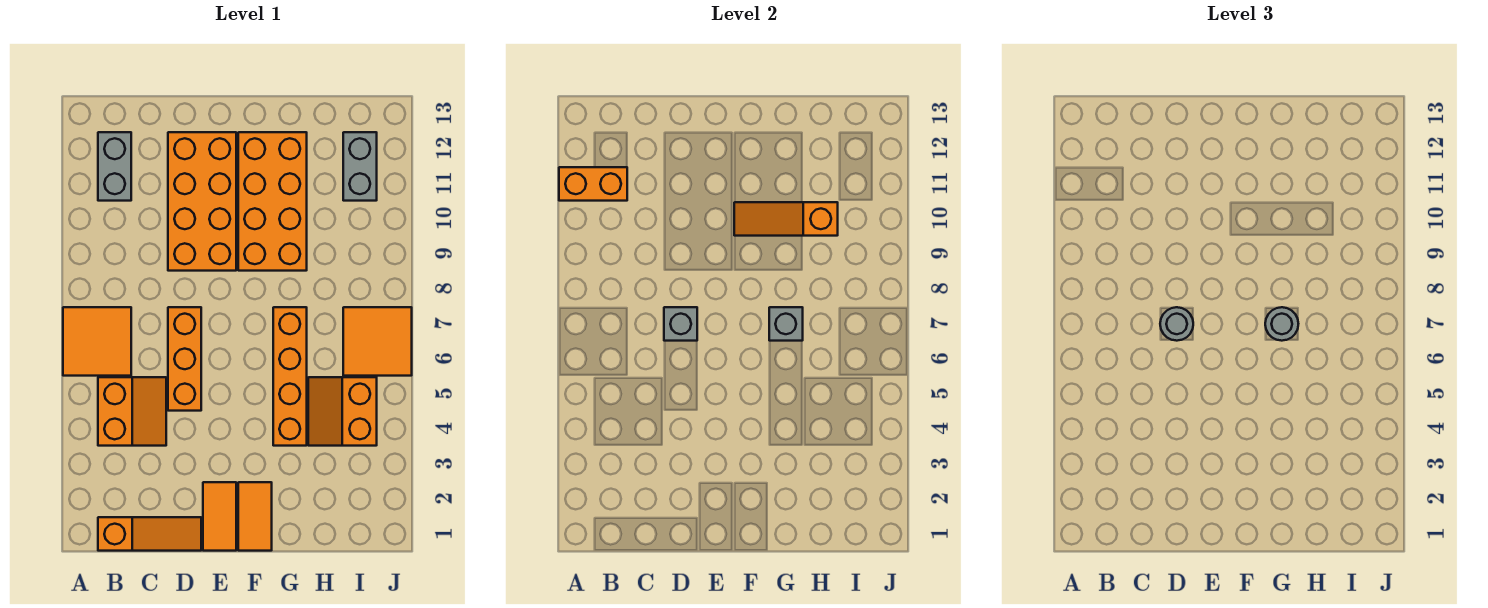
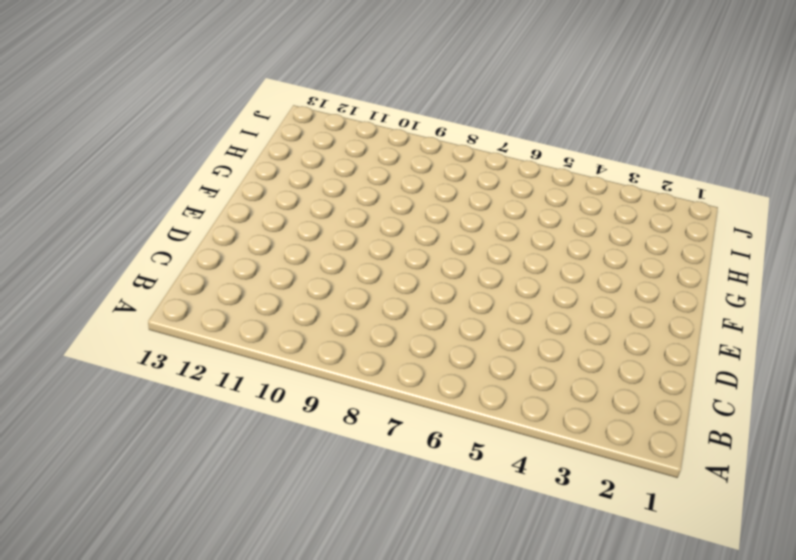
none -> orange tile A6:B7 level 1
none -> orange slope B1:D1 level 1 top B
none -> orange slope B4:C5 level 1 top B

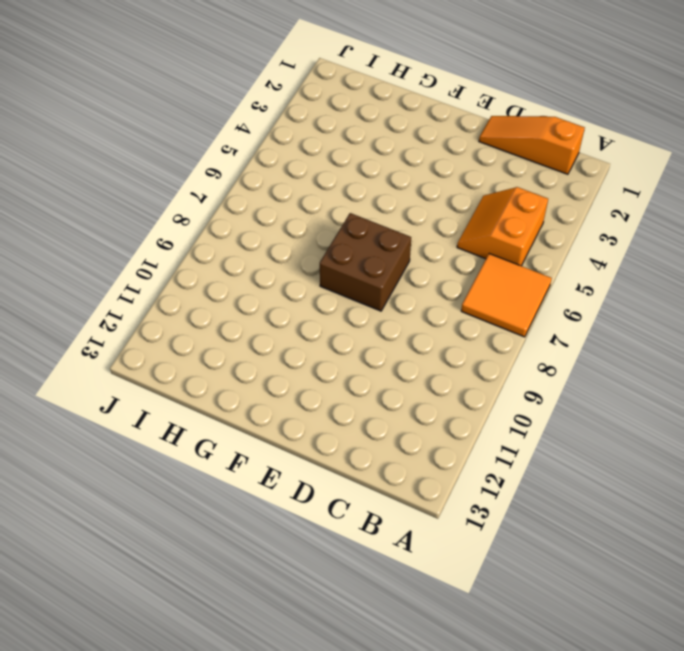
brown brick E7:F8 level 1 -> none
none -> grey brick B11:B12 level 1
none -> orange brick D5:D7 level 1
none -> orange brick D9:E12 level 1

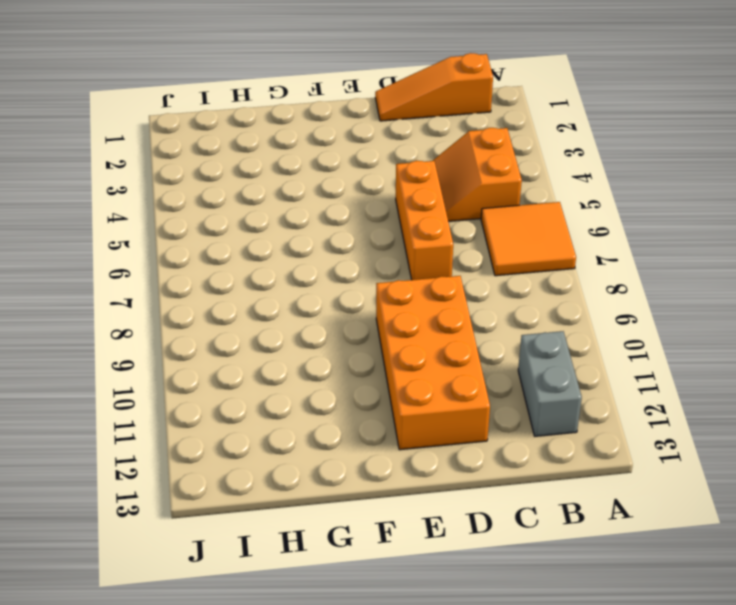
none -> orange tile E1:E2 level 1
none -> orange tile F1:F2 level 1
none -> orange brick F9:G12 level 1

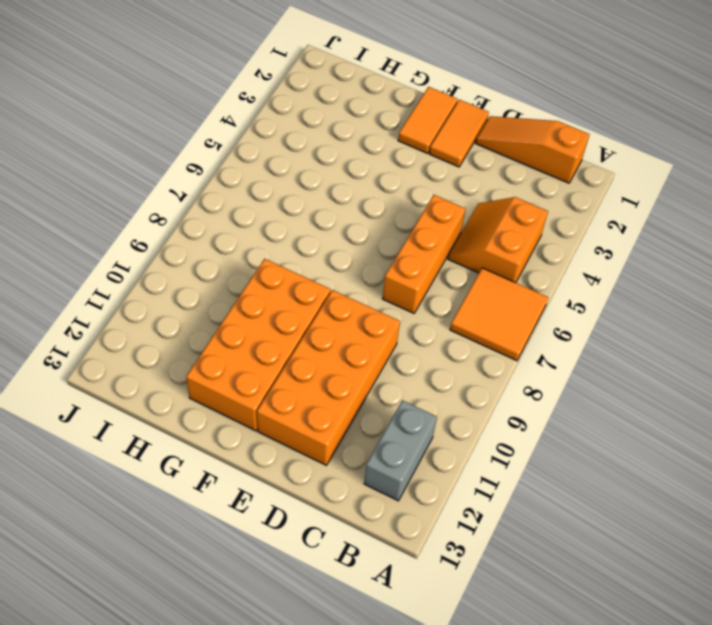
none -> orange brick G4:G7 level 1
none -> orange slope H4:I5 level 1 top I
none -> orange tile I6:J7 level 1

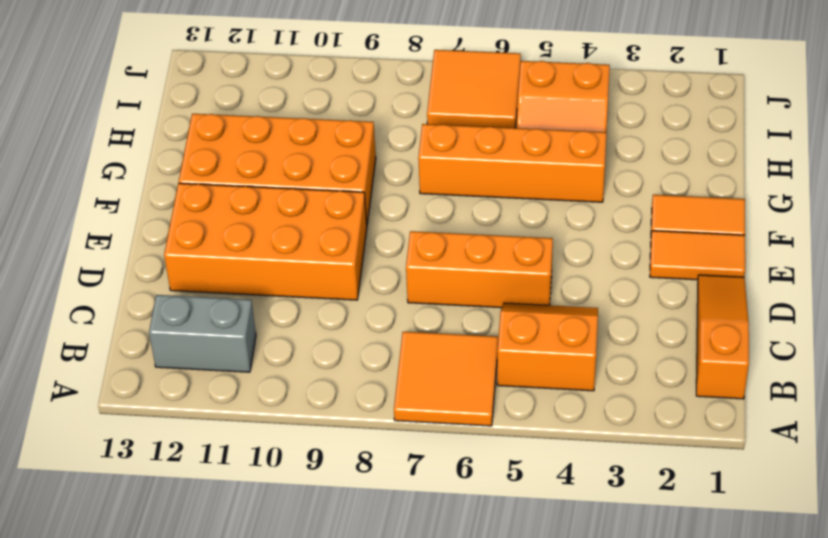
none -> grey brick I11:I12 level 1
none -> orange brick A11:B11 level 2
none -> grey brick D7 level 2

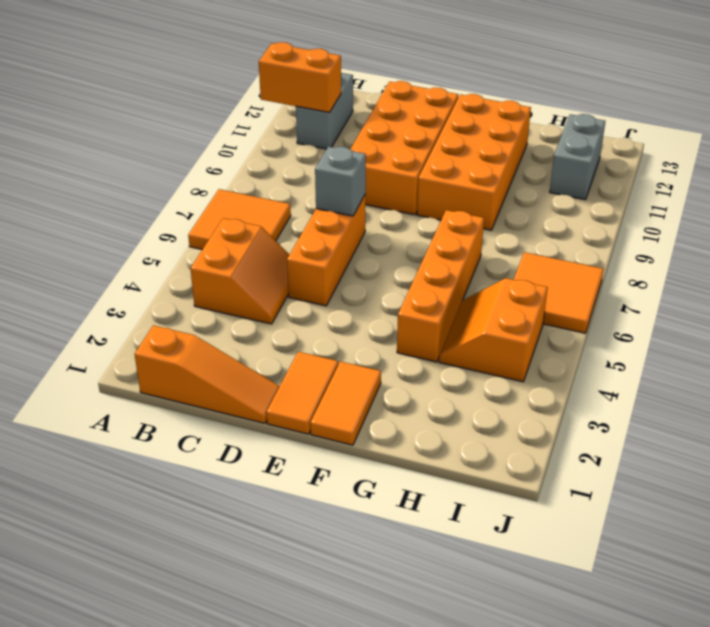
none -> orange slope F10:H10 level 2 top H
none -> grey brick G7 level 2
none -> grey round brick D7 level 3

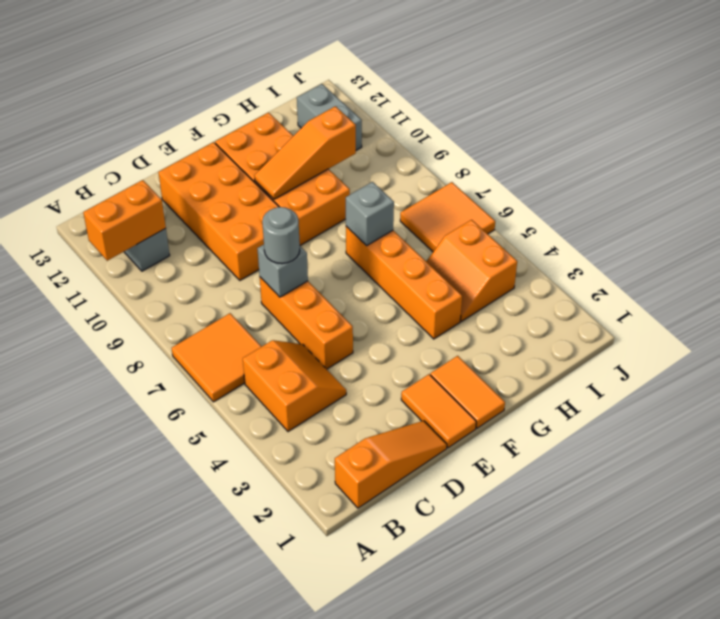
none -> grey round brick G7 level 3

